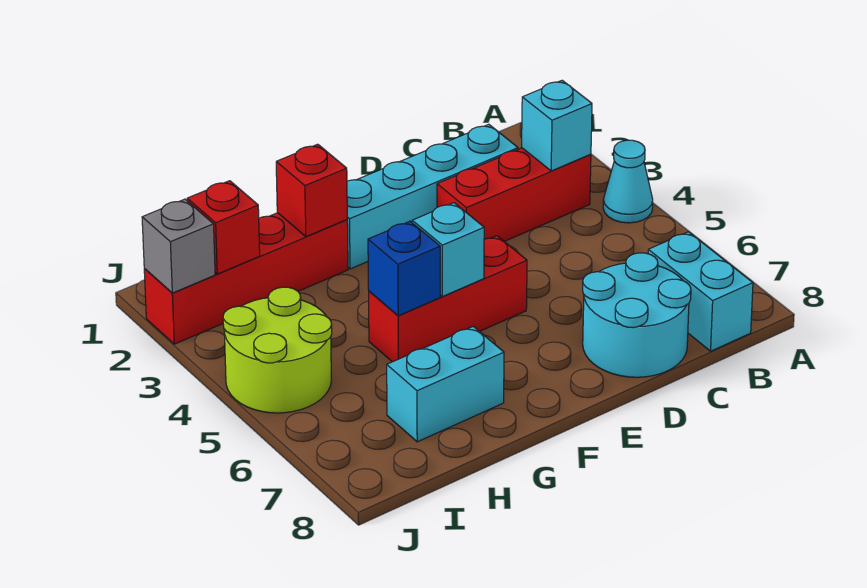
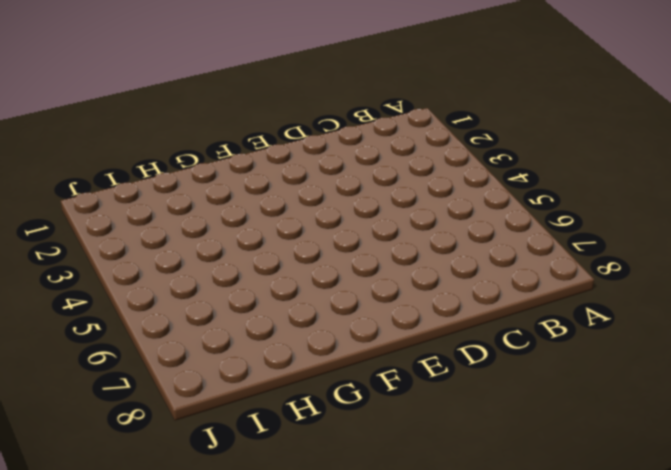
none -> cyan cone A4 level 1
none -> red brick B3:D3 level 1
none -> cyan brick B7:B8 level 1

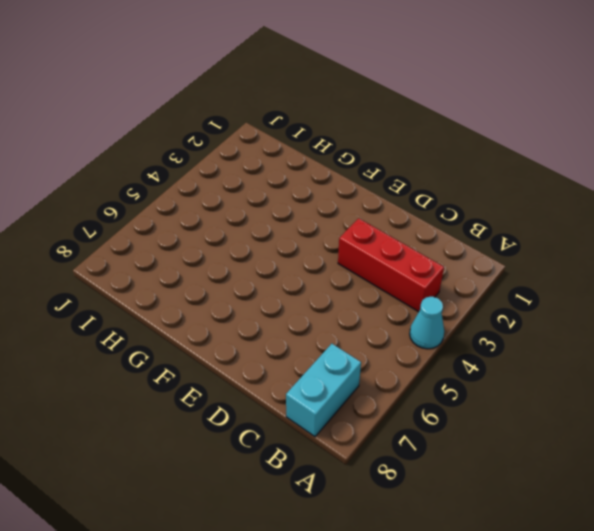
none -> cyan brick C2:F2 level 1
none -> cyan round brick C7:D8 level 1
none -> red brick E5:G5 level 1

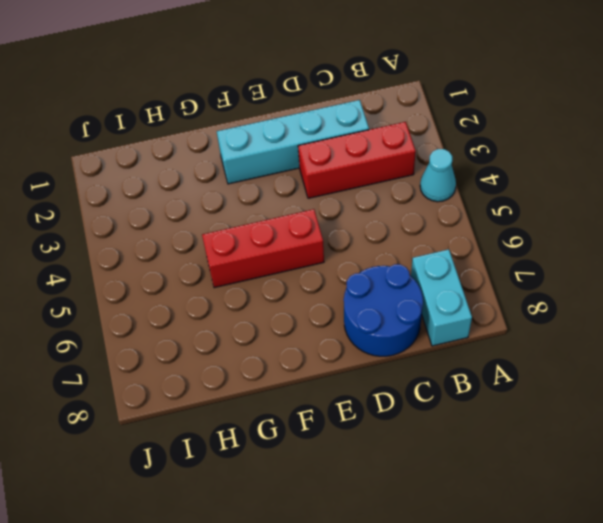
blue round brick C7:D8 level 1 -> cyan round brick C7:D8 level 1
none -> red brick G2:J2 level 1
none -> cyan brick G7:H7 level 1
none -> lime round brick I4:J5 level 1

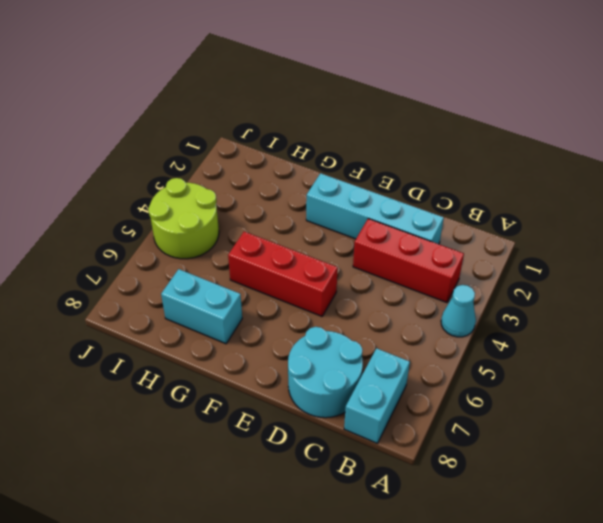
none -> red brick G2:J2 level 1
none -> cyan brick B3 level 2
none -> cyan brick F5 level 2

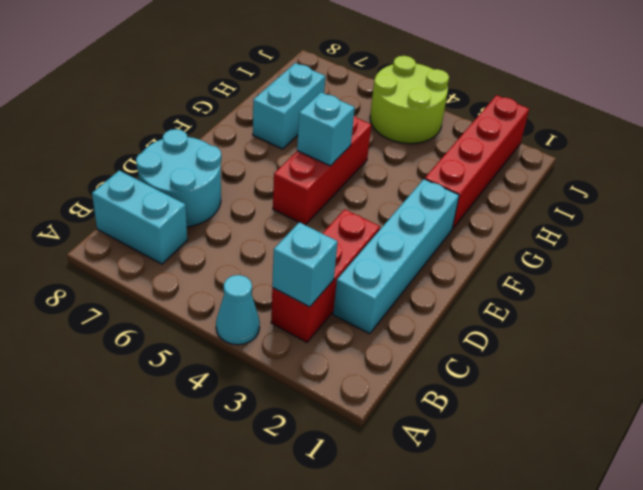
none -> red brick G2 level 2
none -> blue brick G5 level 2
none -> red brick I2 level 2

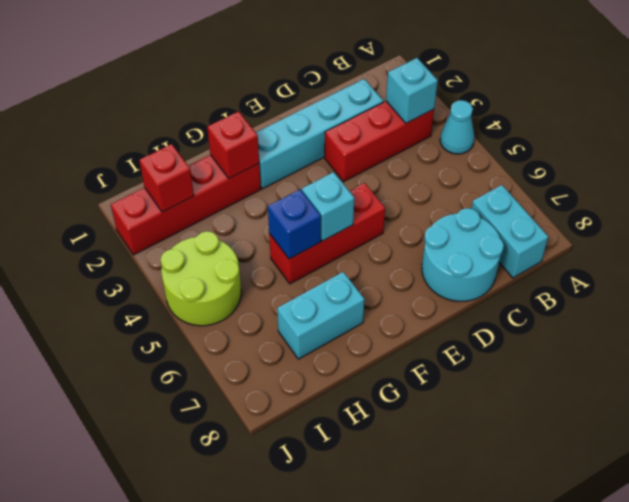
none -> grey brick J2 level 2

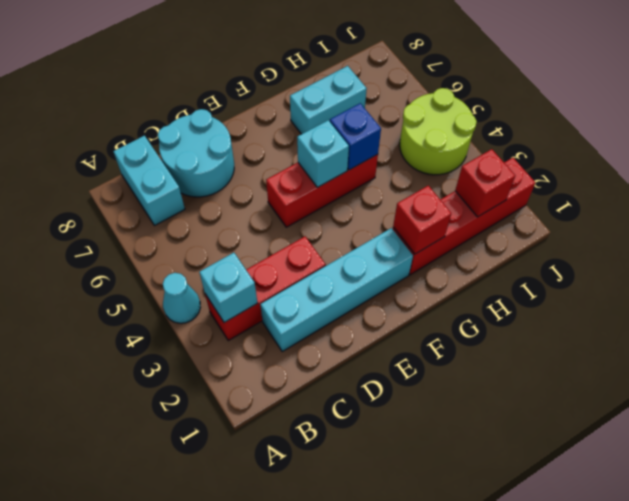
none -> grey brick J2 level 2

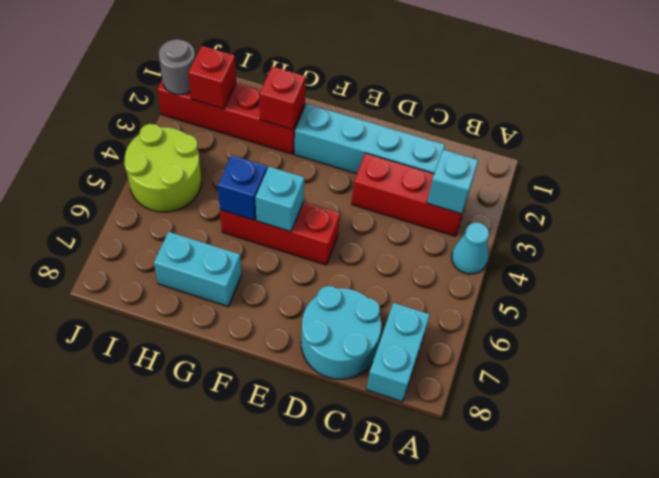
grey round brick J2 level 2 -> grey brick J2 level 2

